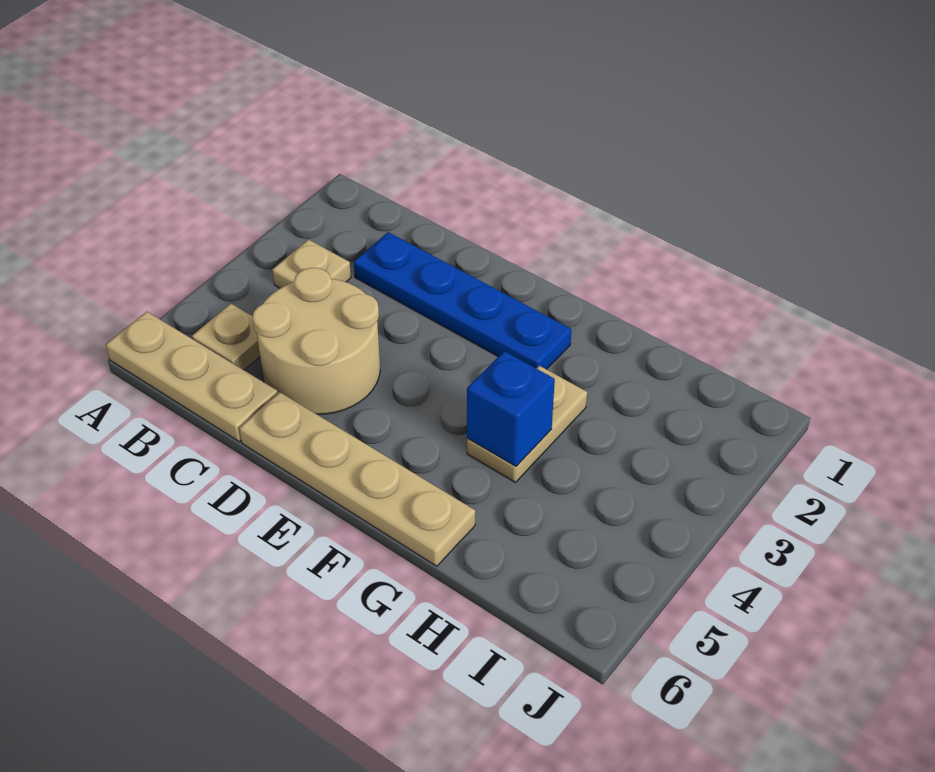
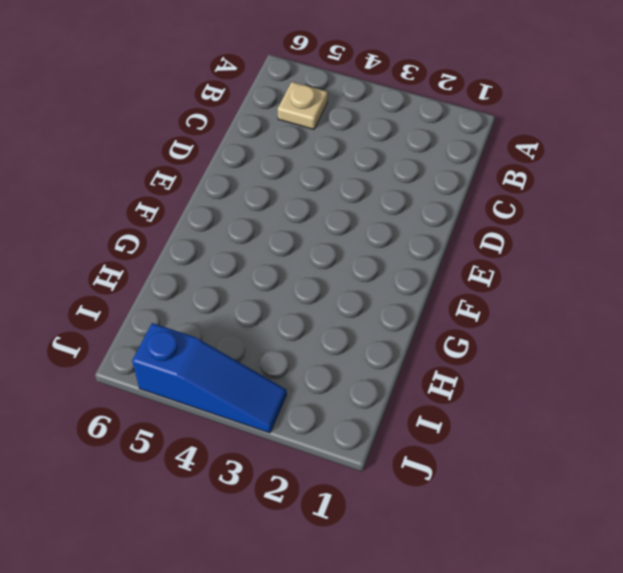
blue slope J3:J5 level 1 top 5 -> none
none -> tan plate A6:C6 level 1
none -> tan plate B3 level 1

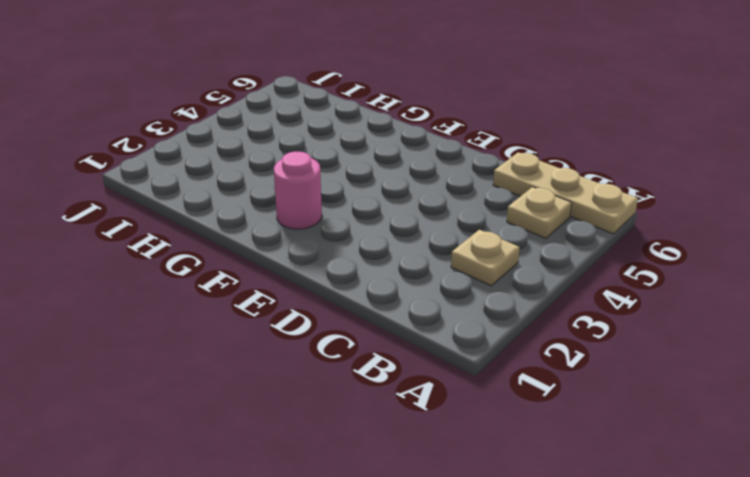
pink round brick F2 level 1 -> blue plate C2:F2 level 1
none -> tan round brick C4:D5 level 1
none -> tan plate D6:G6 level 1

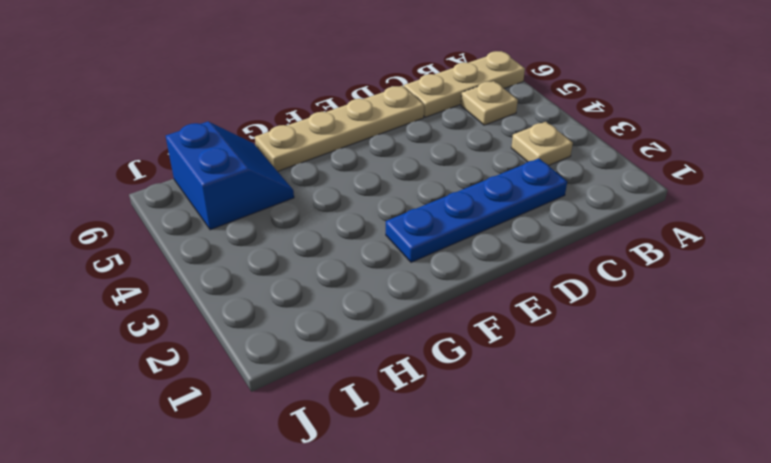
blue slope H5:I6 level 1 top I -> none
none -> tan round brick C4:D5 level 1
none -> tan plate G3:G4 level 1

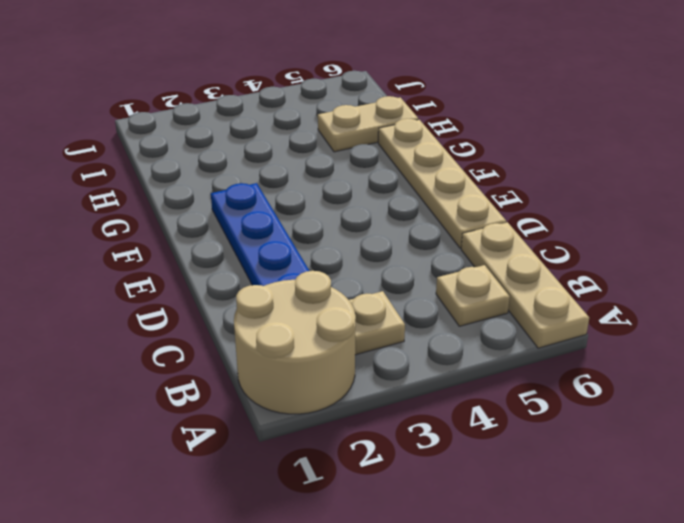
tan round brick A1:B2 level 1 -> tan round brick C4:D5 level 1
tan plate H5:H6 level 1 -> tan plate G3:G4 level 1
none -> blue brick G4 level 2

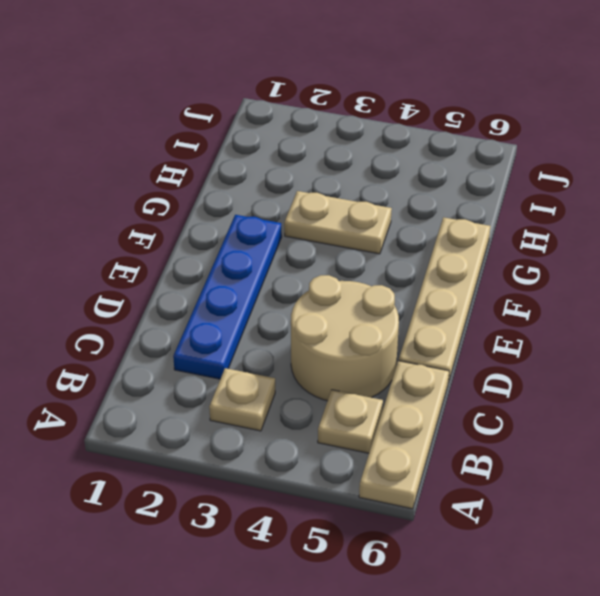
none -> blue brick G4 level 2

